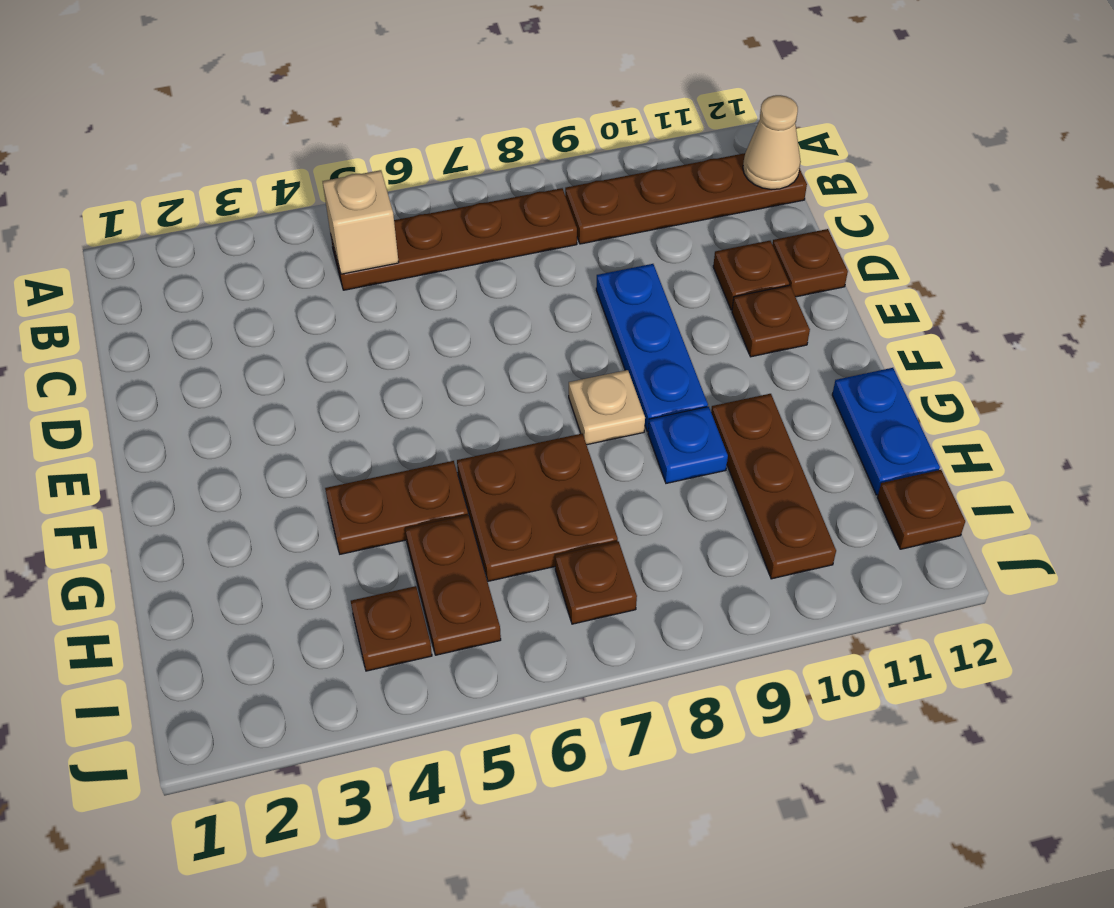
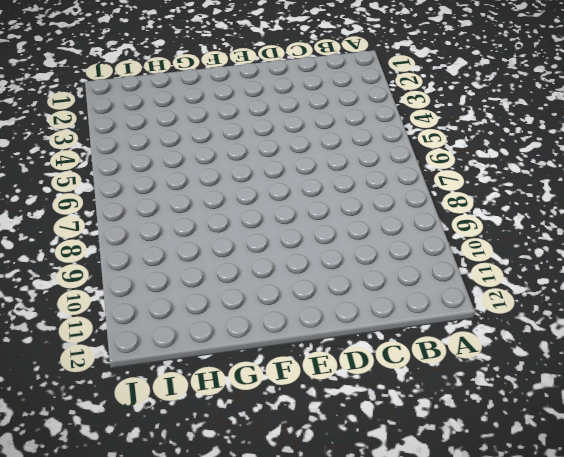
none -> brown plate B5:B8 level 1
none -> brown plate B9:B12 level 1
none -> blue plate D9:F9 level 1

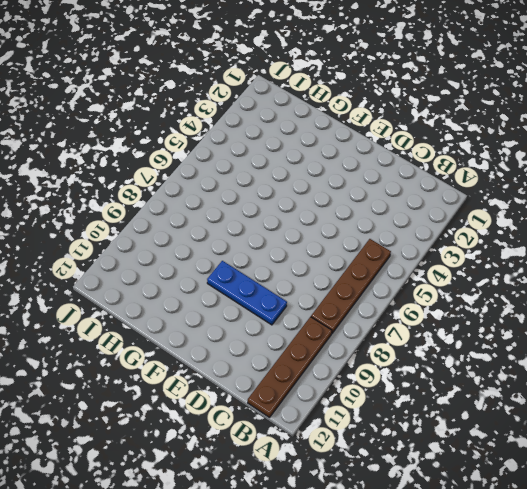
none -> brown plate D11 level 1
none -> brown plate D12 level 1
none -> brown plate E11 level 1

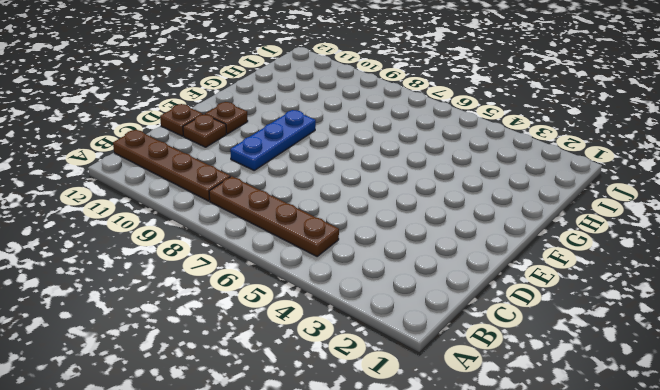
none -> tan plate F8 level 1
none -> brown plate G4:G5 level 1
none -> brown plate G6:H7 level 1

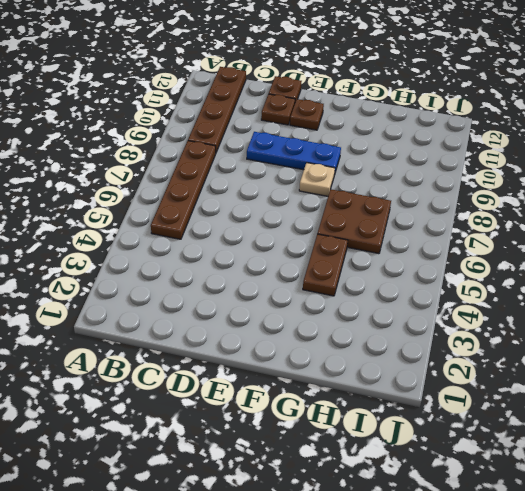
none -> blue plate G9 level 1
none -> brown plate G10:I10 level 1
none -> blue plate G12:H12 level 1

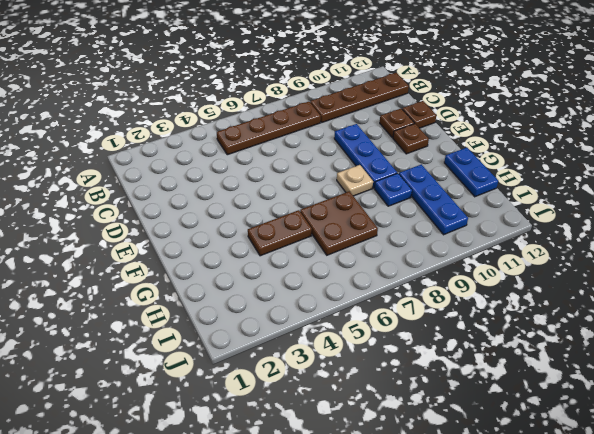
blue plate G10:I10 level 1 -> brown plate G10:I10 level 1
none -> brown plate H5:I5 level 1
none -> brown plate I4 level 1
none -> brown plate I7 level 1

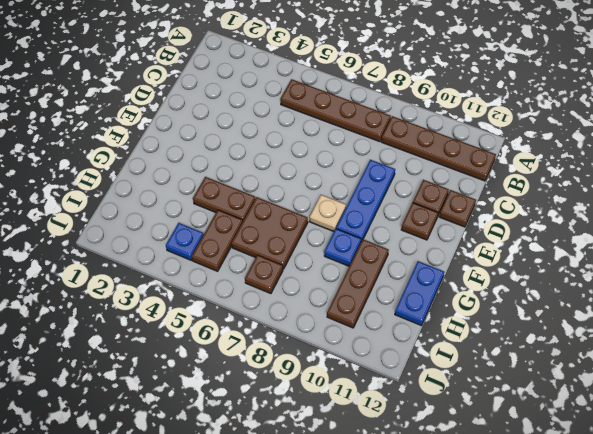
blue plate I4 level 1 -> brown plate I4 level 1
none -> brown plate I12 level 1
none -> tan brick B5 level 2
none -> tan cone B12 level 2

